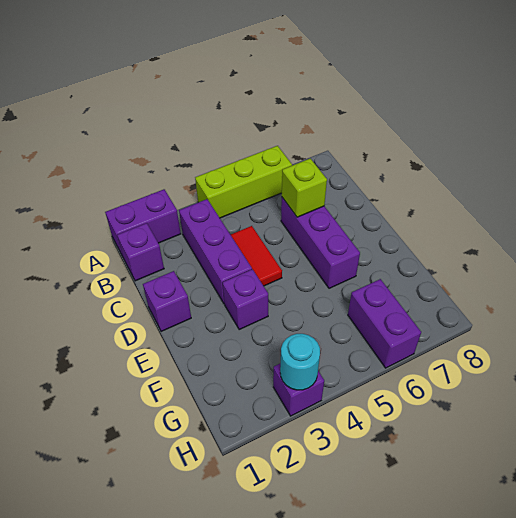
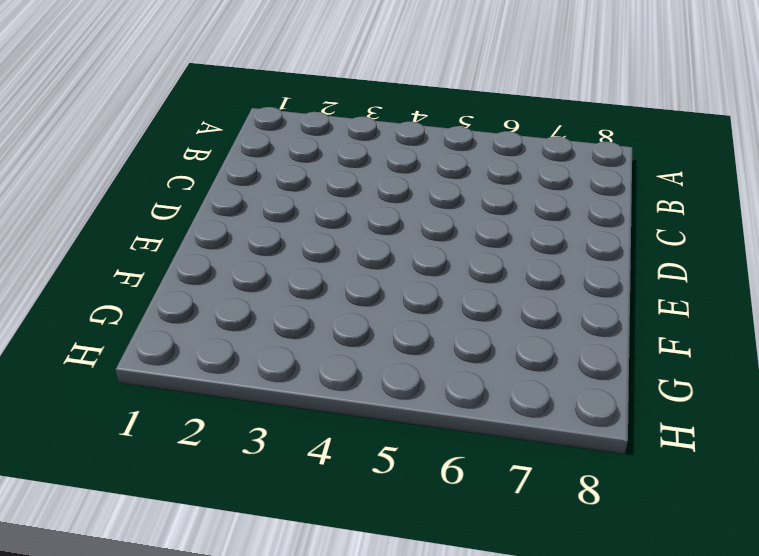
none -> purple brick A1:A2 level 1
none -> lime brick A4:A6 level 1
none -> purple brick B1 level 1

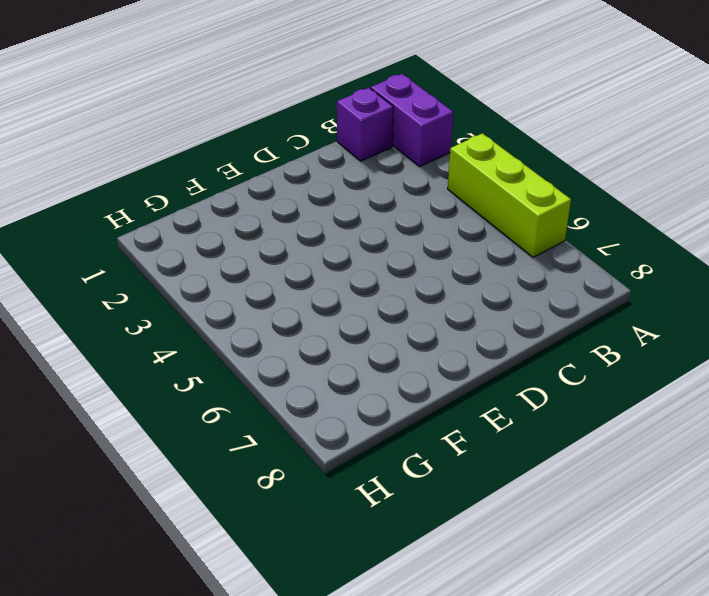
none -> purple brick B3:D3 level 1
none -> red tile C4:D4 level 1
none -> purple brick C6:E6 level 1

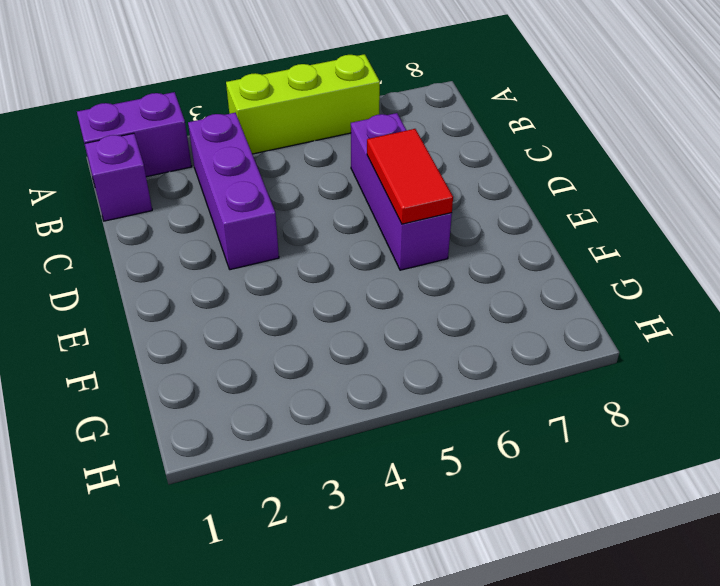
red tile D6:E6 level 2 -> red tile C4:D4 level 1
none -> purple brick D1 level 1
none -> purple brick E3 level 1
none -> purple brick G6:H6 level 1

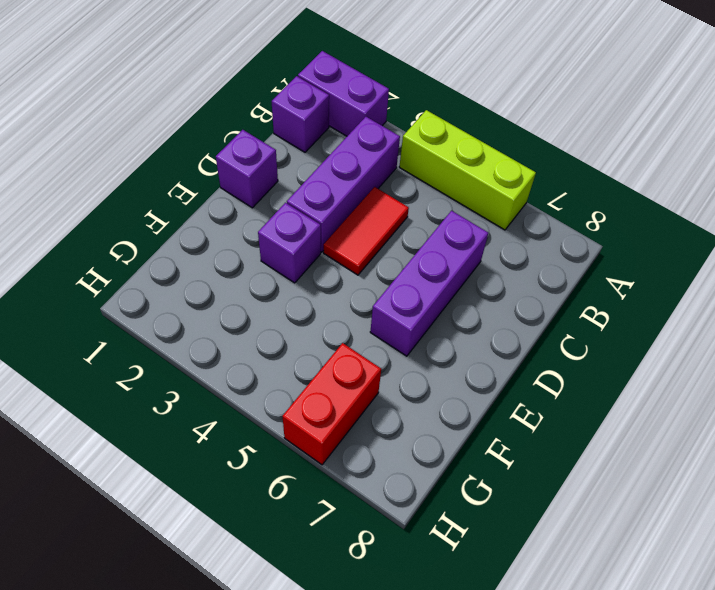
red brick G6:H6 level 1 -> purple brick G6:H6 level 1
none -> purple brick H3 level 1
none -> lime brick C6 level 2
none -> cyan round brick H3 level 2

